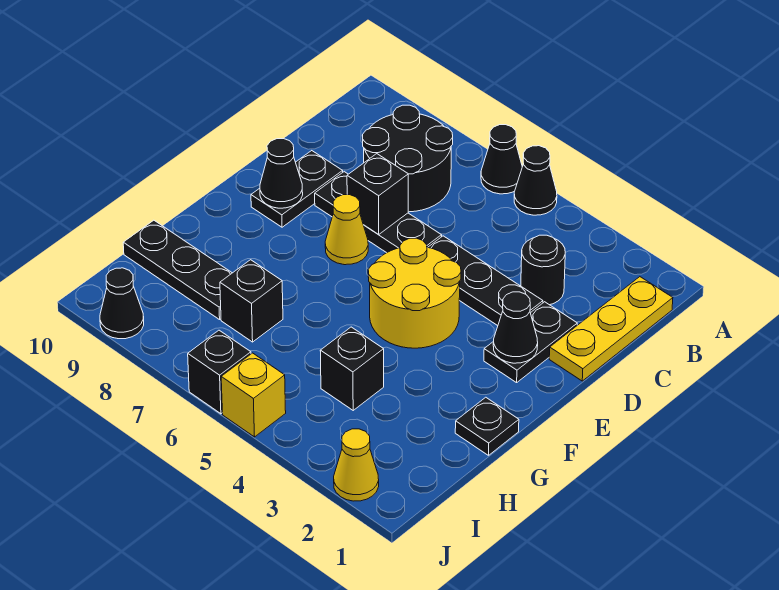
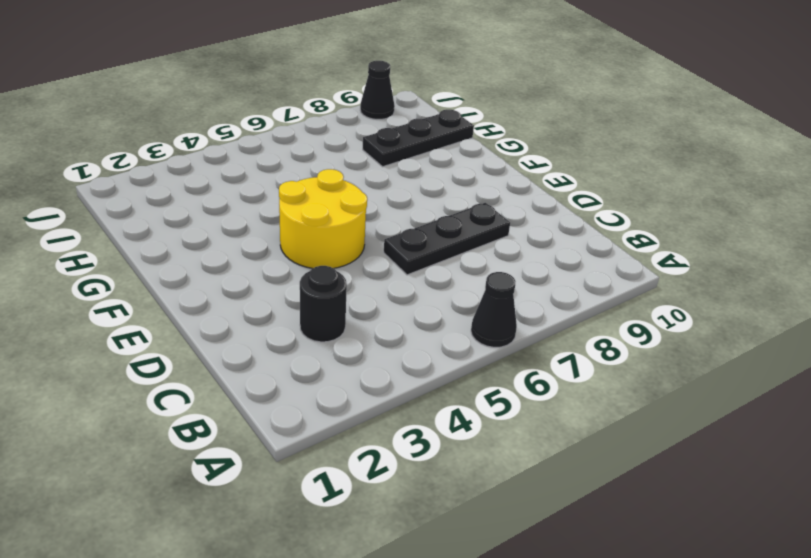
none -> black cone A5 level 1
none -> yellow plate B1:D1 level 1
none -> black round brick B7:C8 level 1

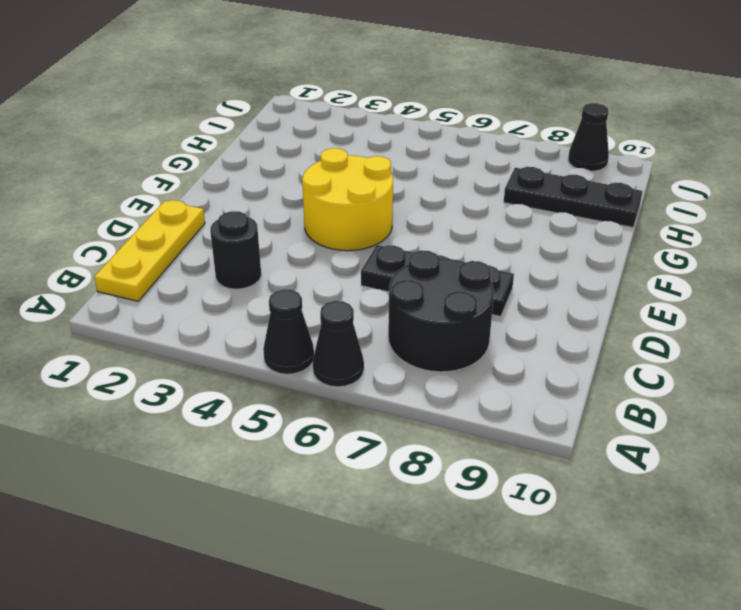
none -> black plate D2:E2 level 1
none -> black plate D3:D5 level 1
none -> black plate D9:E9 level 1

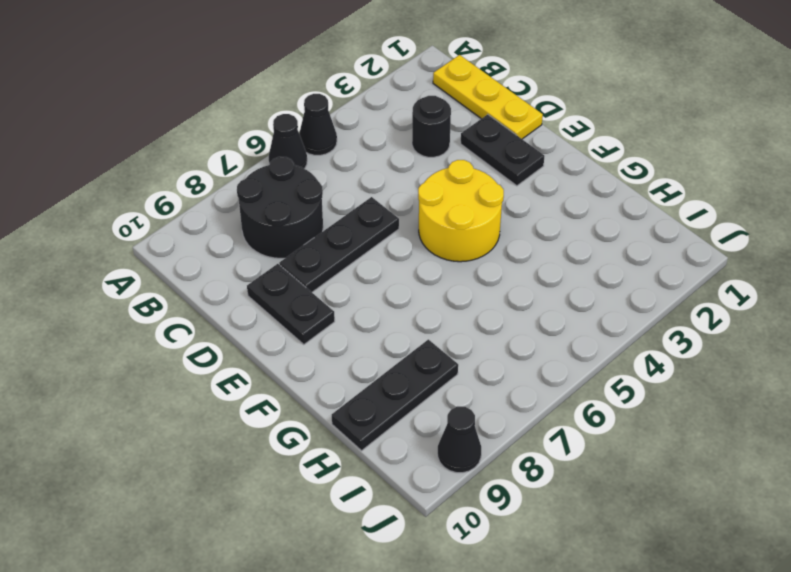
none -> black plate D3:D5 level 1
none -> yellow cone E7 level 1
none -> black plate G1 level 1

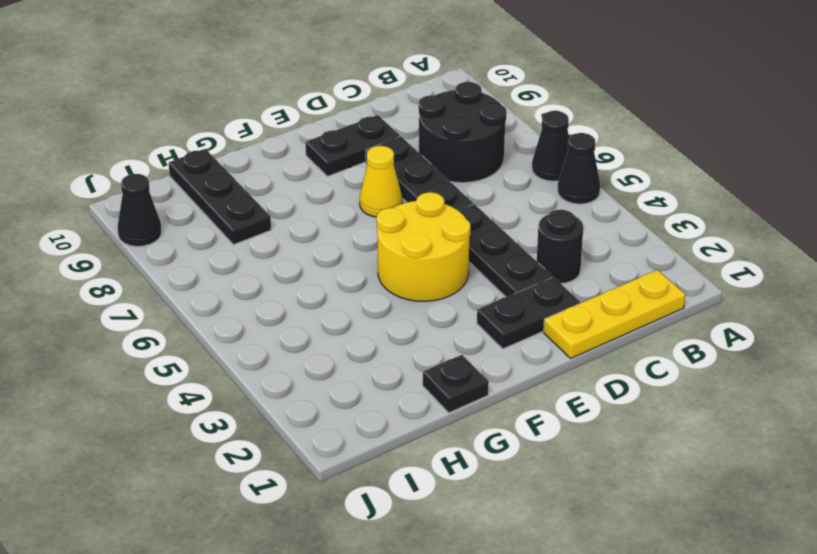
none -> black brick H4 level 1
none -> black brick H7 level 1
none -> yellow cone J2 level 1

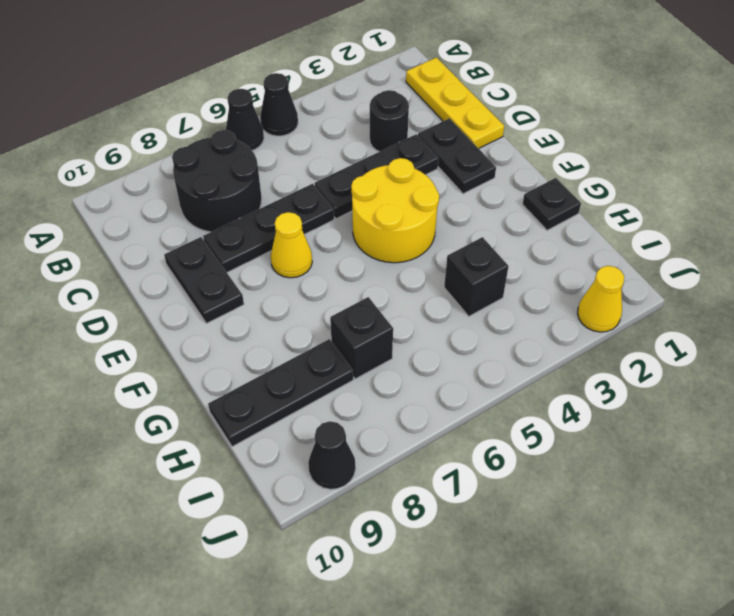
none -> yellow brick J5 level 1
none -> black brick J6 level 1
none -> black brick D7 level 2

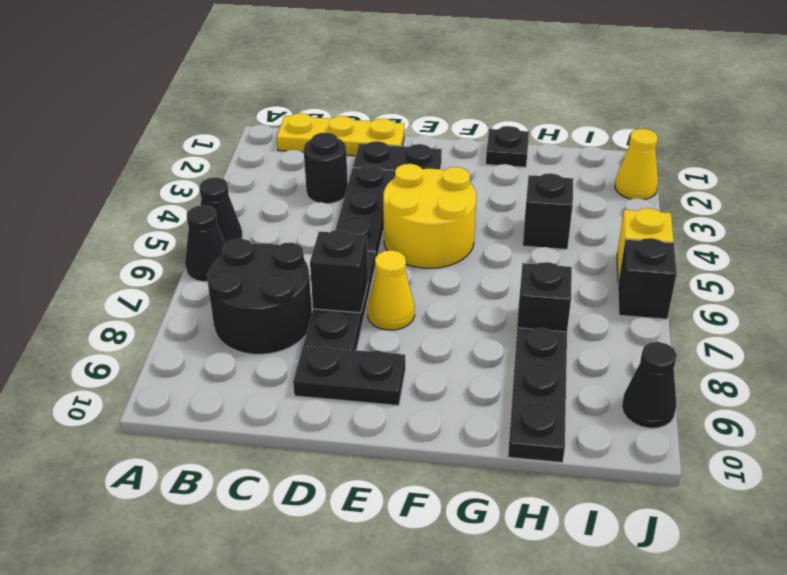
none -> black cone E2 level 2
none -> black cone E9 level 2

